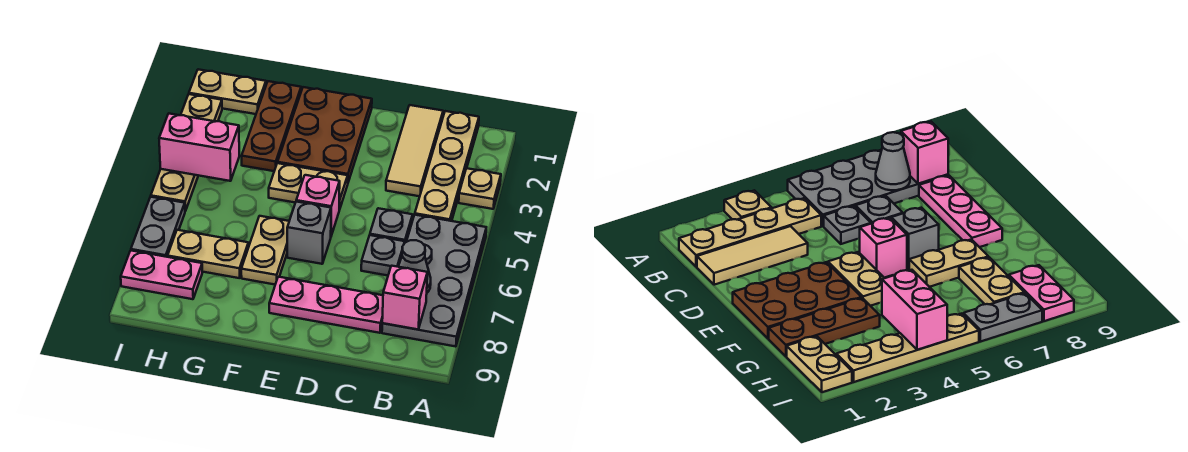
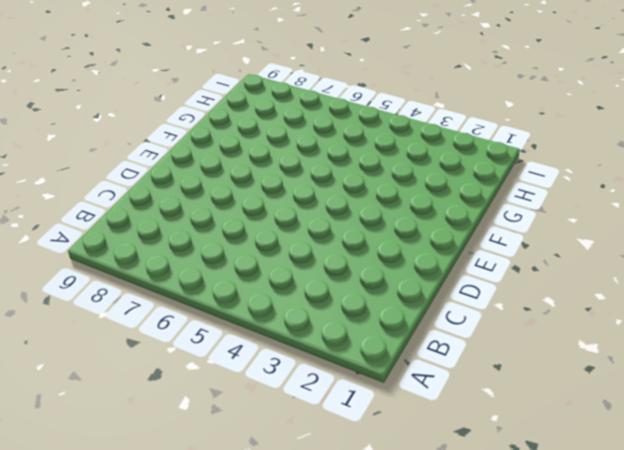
none -> tan plate A3 level 1
none -> grey plate A5:B8 level 1
none -> tan plate B1:B4 level 1

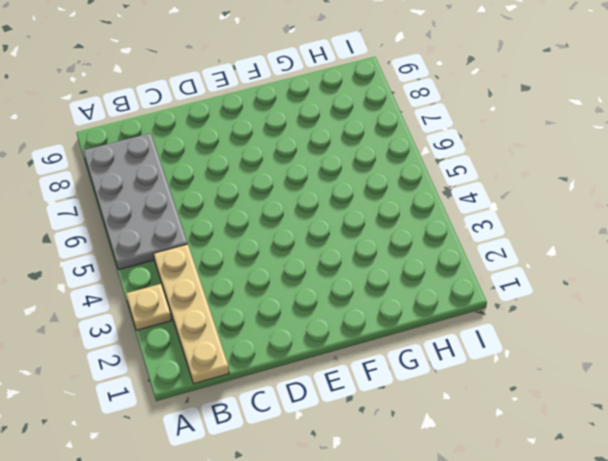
none -> tan tile C1:C3 level 1
none -> grey plate C5 level 1
none -> grey plate C6 level 1

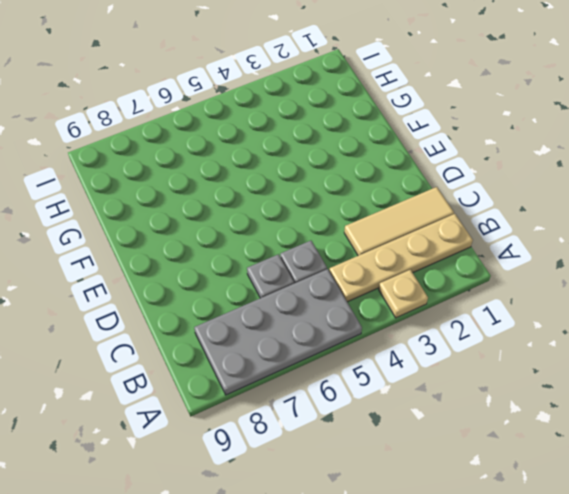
none -> pink plate C8:E8 level 1
none -> brown plate E1:F3 level 1
none -> tan plate E4:F4 level 1

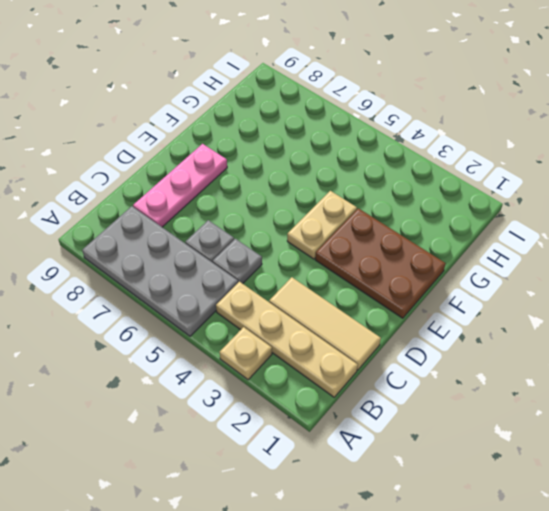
none -> pink brick E5 level 1
none -> grey brick E6 level 1
none -> tan plate F6:F7 level 1

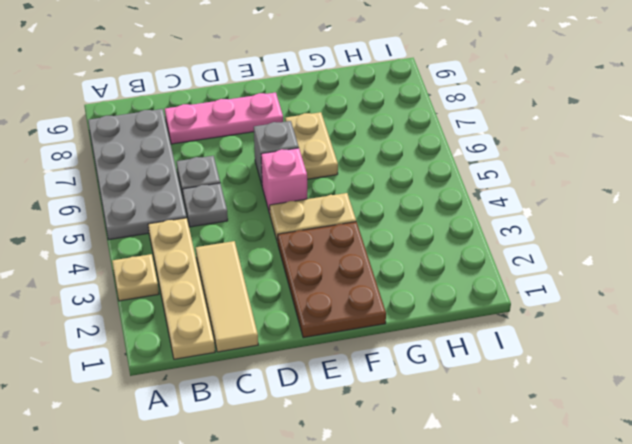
none -> brown plate G1:G3 level 1
none -> tan plate G7:H7 level 1
none -> tan plate H1:I1 level 1

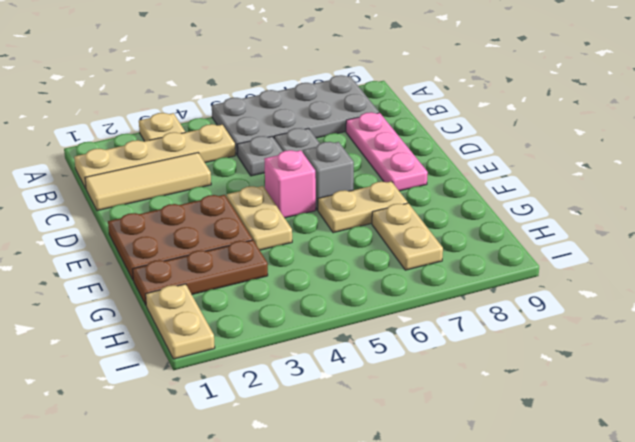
none -> pink plate H8:I8 level 1
none -> tan plate I2:I5 level 1
none -> grey plate I6:I7 level 1

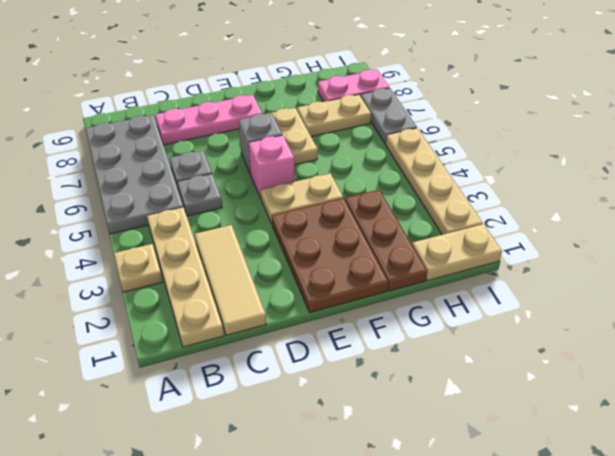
none -> grey cone B7 level 2
none -> pink brick B8 level 2
none -> pink brick H4:I4 level 2

